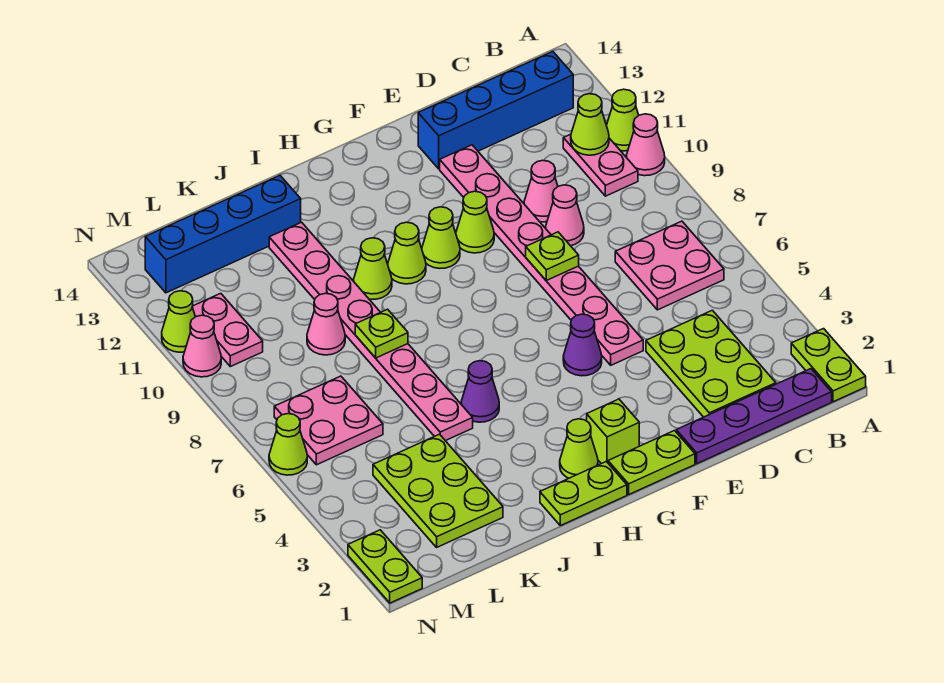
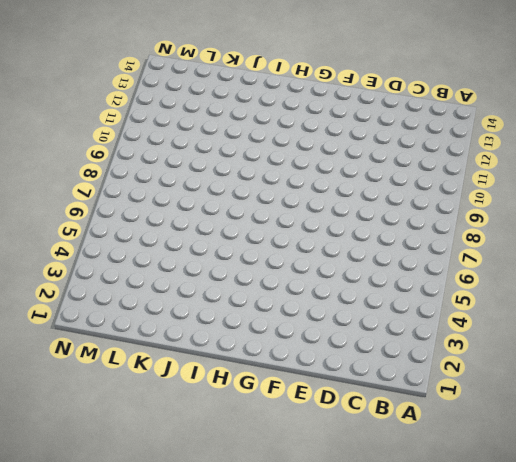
none -> lime plate A1:A2 level 1
none -> pink cone A10 level 1
none -> lime cone A11 level 1
none -> purple plate B1:E1 level 1

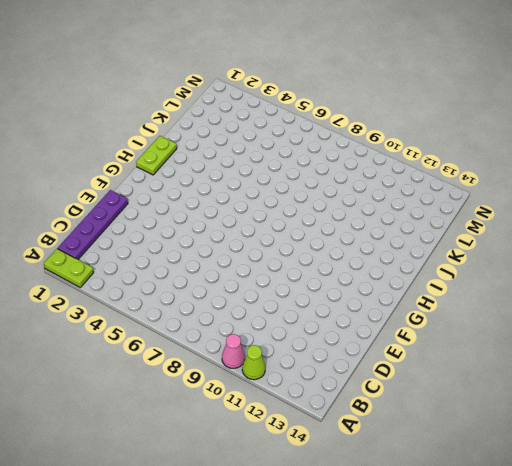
none -> pink plate B6:C7 level 1
none -> pink plate B10:B11 level 1
none -> blue brick B13:E13 level 1
none -> lime plate C2:D4 level 1

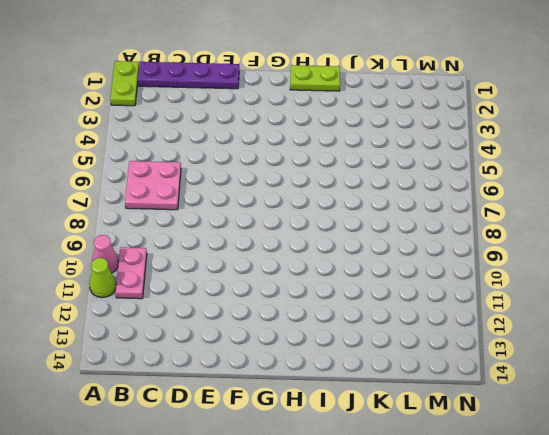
none -> blue brick B13:E13 level 1
none -> lime plate C2:D4 level 1
none -> pink cone D9 level 1
none -> pink cone D10 level 1

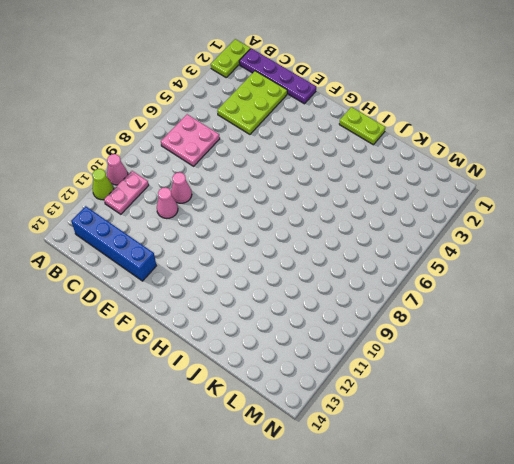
none -> pink plate E5:E12 level 1
none -> lime plate F1:G1 level 1
none -> purple cone F5 level 1
none -> lime cone F10 level 1

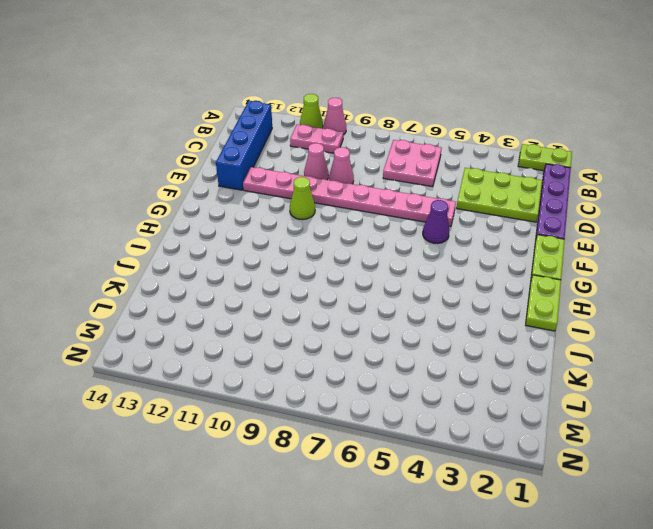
none -> lime brick G2 level 1
none -> lime cone G10 level 1
none -> lime cone H2 level 1
none -> lime cone H10 level 1

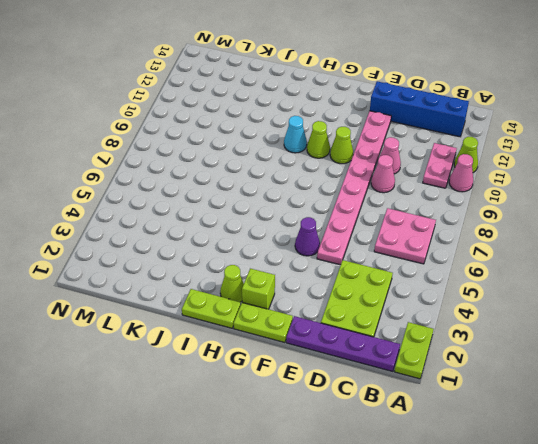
cyan cone H10 level 1 -> lime cone H10 level 1
none -> purple cone I5 level 1
none -> lime cone I10 level 1
none -> pink plate J5:J12 level 1
none -> blue brick J13:M13 level 1

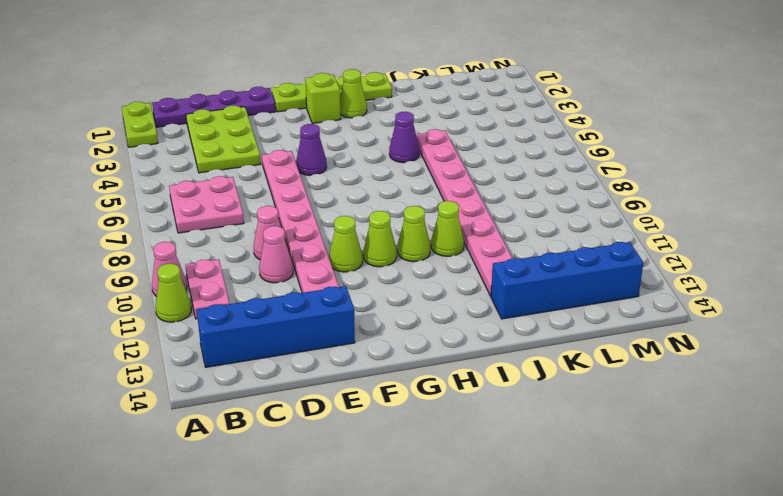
none -> lime plate K2:L4 level 1
none -> pink cone K9 level 1
none -> pink plate L6:M7 level 1
none -> pink plate M10:M11 level 1

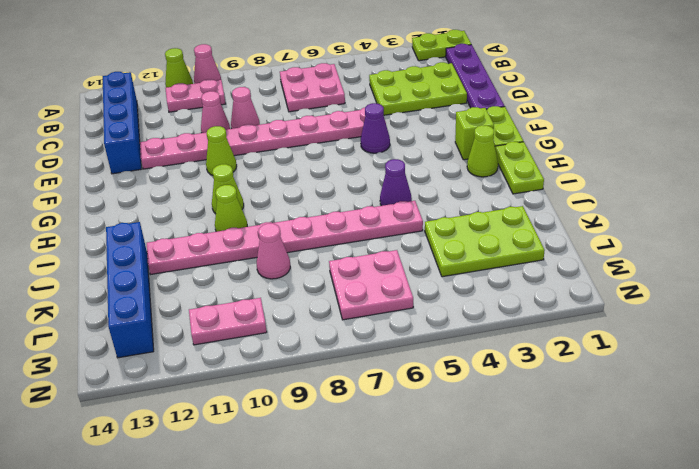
none -> lime cone G10 level 1
none -> lime plate N1:N2 level 1
none -> lime cone N6 level 1
none -> pink cone N10 level 1

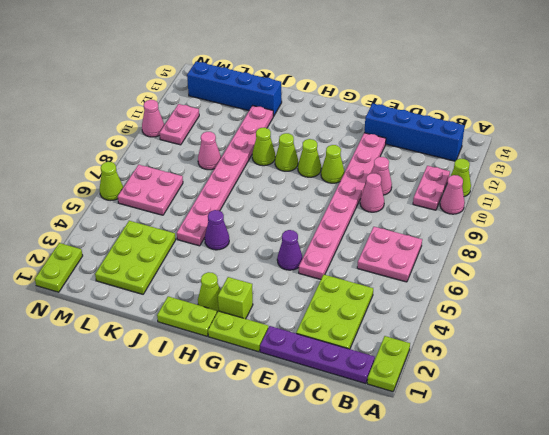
none -> lime cone N11 level 1
none -> lime cone B11 level 2
none -> lime plate E8 level 2
none -> lime plate J8 level 2

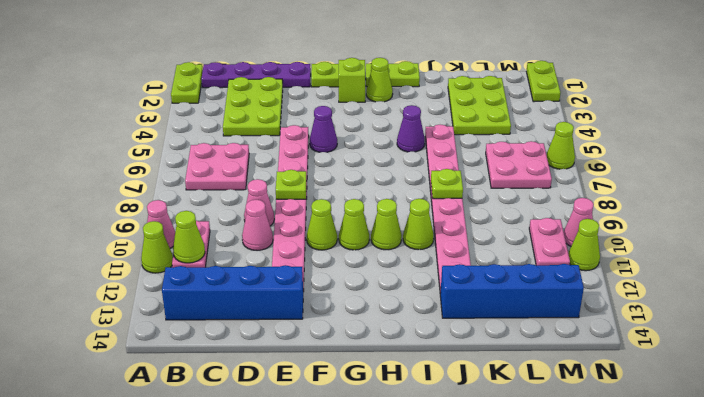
none -> pink cone K9 level 1

